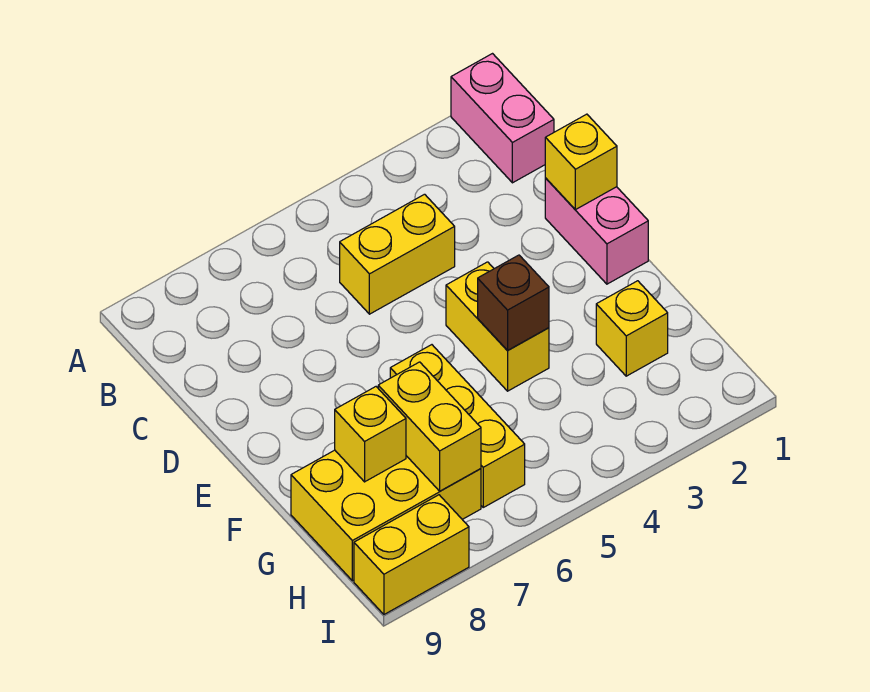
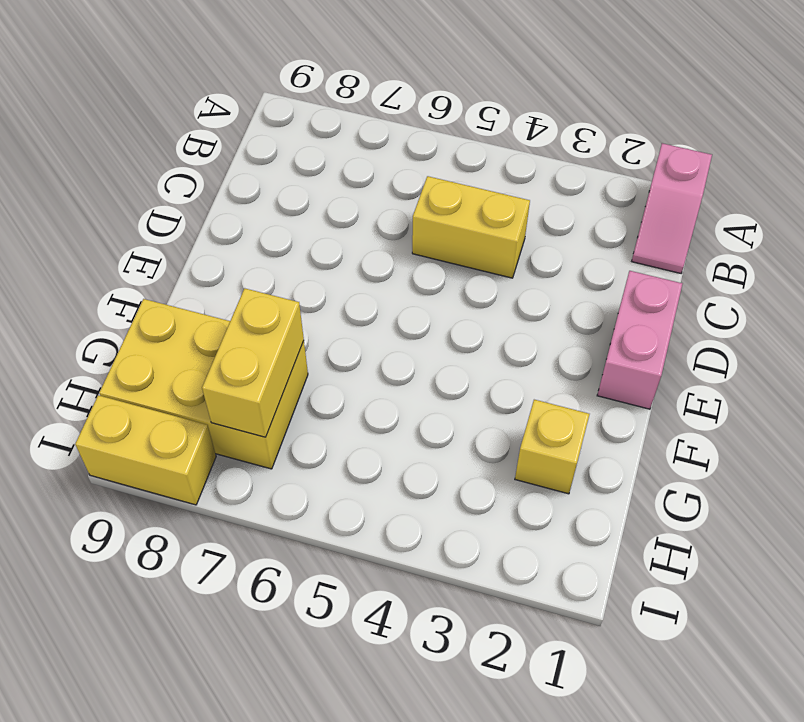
pink slope A1:B1 level 1 top A -> pink brick A1:B1 level 1
none -> yellow brick E4:F4 level 1
none -> yellow brick F6:H6 level 1
none -> yellow brick D1 level 2

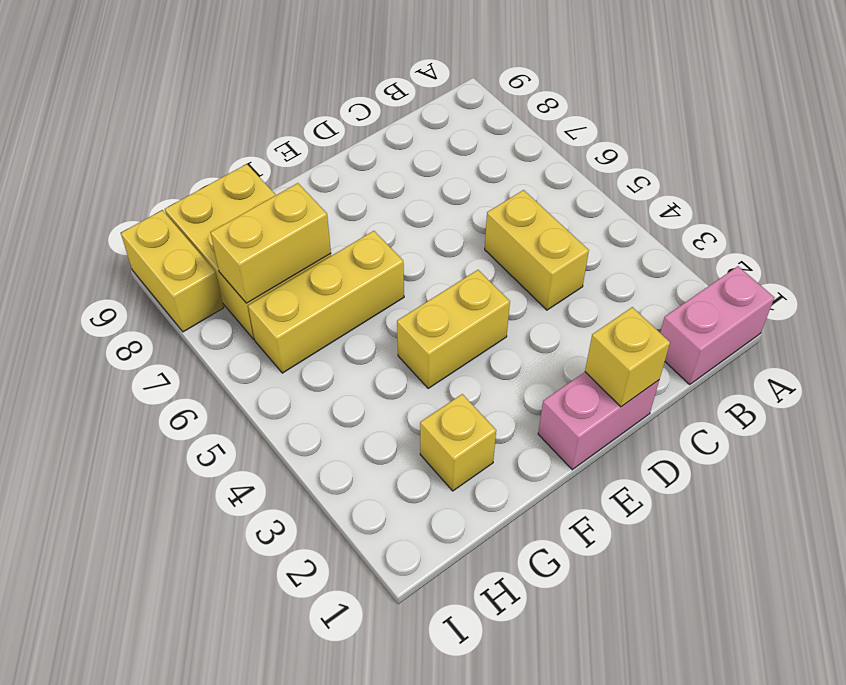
none -> brown brick F4 level 2
none -> yellow brick G8 level 2

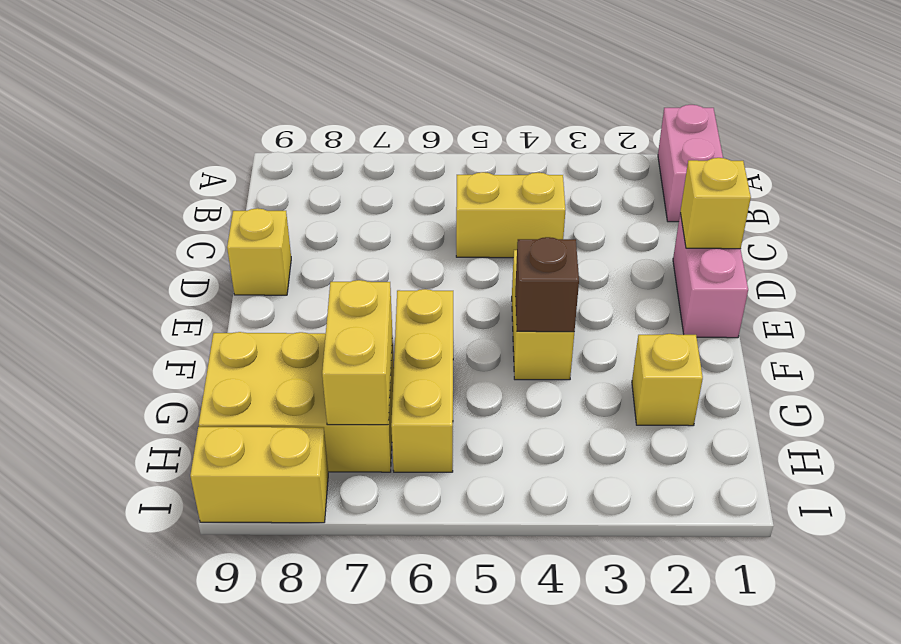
yellow brick D9 level 1 -> yellow brick G8 level 2

